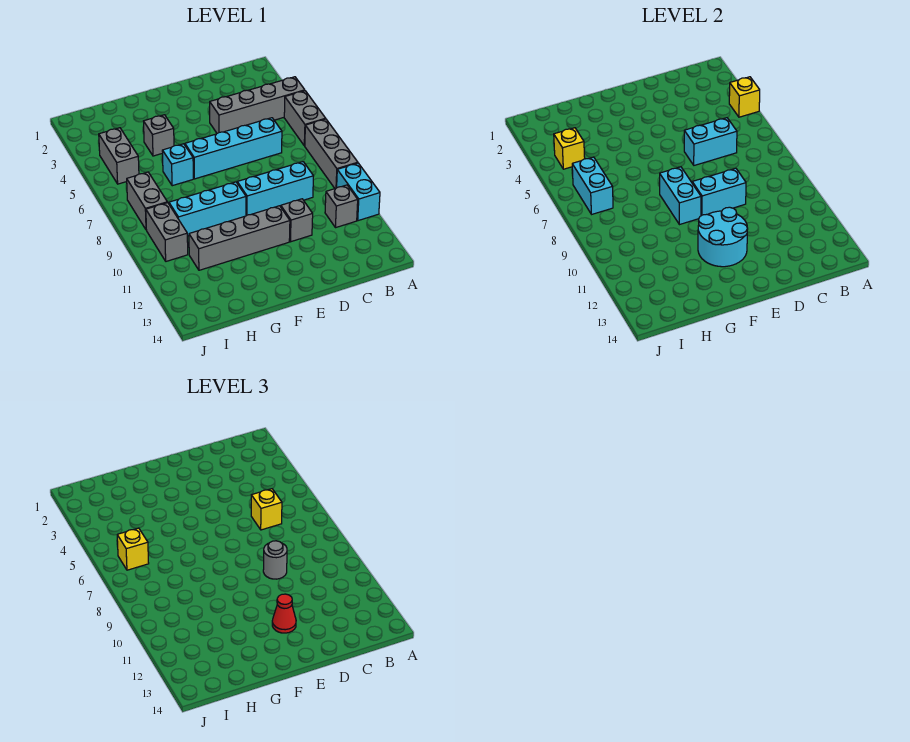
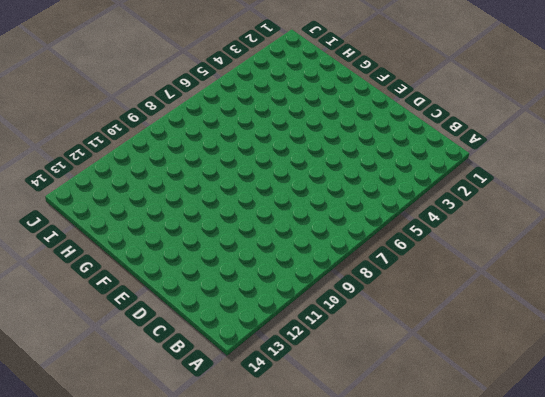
none -> grey brick A4:D4 level 1
none -> grey brick A5:A6 level 1
none -> grey brick A7:A9 level 1

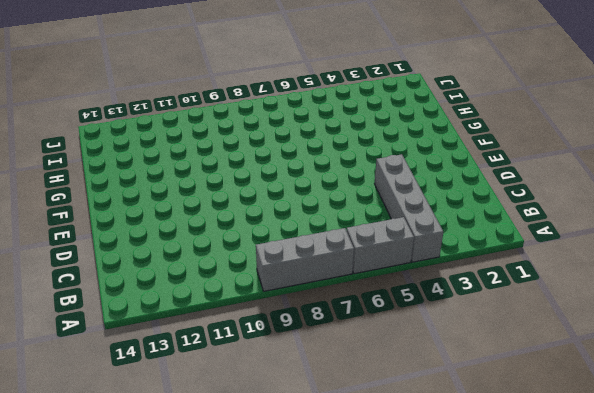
none -> cyan brick A10:A11 level 1
none -> grey brick B11 level 1
none -> cyan brick C6:F6 level 1

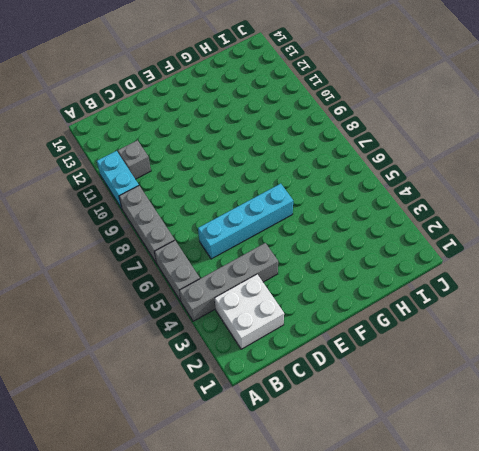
white brick B2:C3 level 1 -> none
none -> cyan brick C9:E9 level 1
none -> grey brick D11 level 1
none -> grey brick E11:H11 level 1

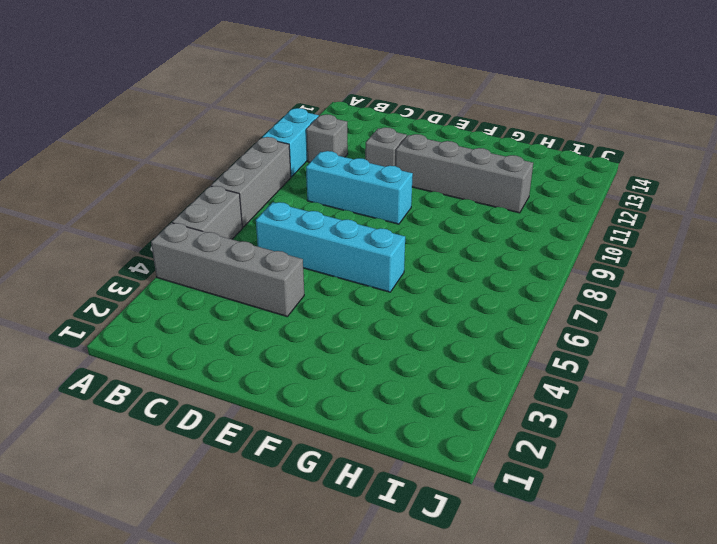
none -> cyan brick F9:H9 level 1
none -> grey brick G4 level 1
none -> cyan brick G6 level 1

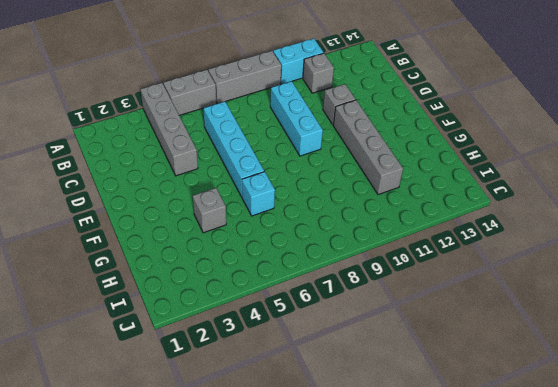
none -> cyan brick F9:H9 level 1
none -> grey brick I4:I5 level 1
none -> grey brick I7:I8 level 1

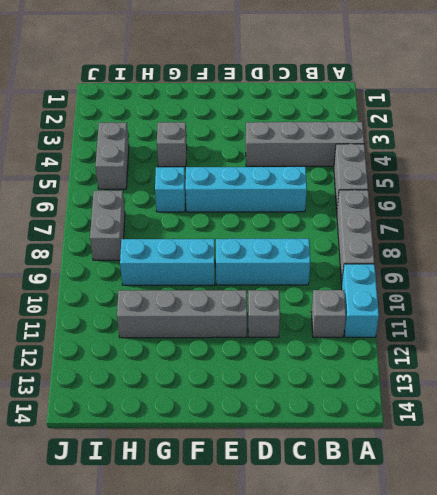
none -> grey brick I9:I10 level 1
none -> yellow brick A4 level 2
none -> cyan brick C6:D6 level 2

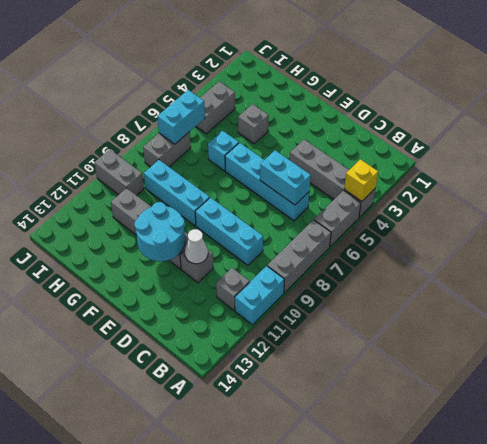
white cone D11 level 2 -> none
grey brick I10:J10 level 1 -> grey brick I9:I10 level 1
none -> cyan brick D9:E9 level 2
none -> cyan brick F8:F9 level 2
none -> yellow brick I4 level 2

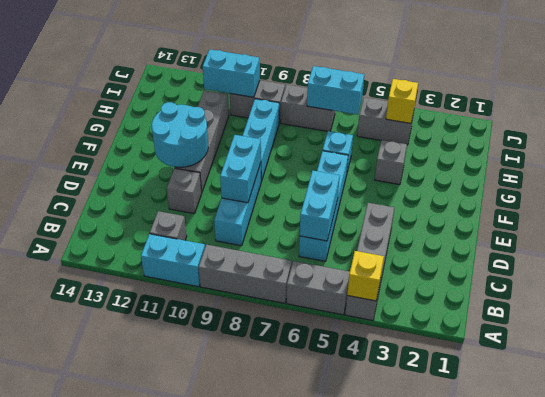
cyan brick I10:I11 level 2 -> cyan brick F8:F9 level 2
none -> yellow brick C6 level 3
none -> grey round brick D9 level 3
none -> red cone E12 level 3

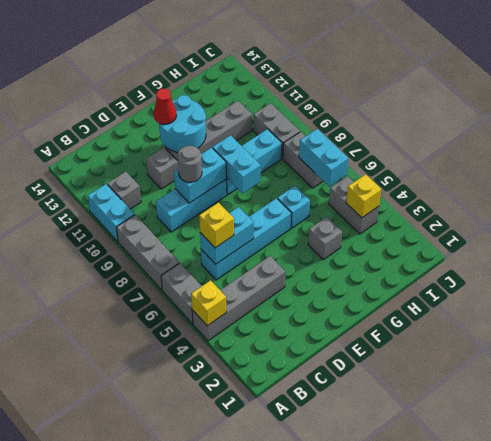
none -> yellow brick I6 level 3

